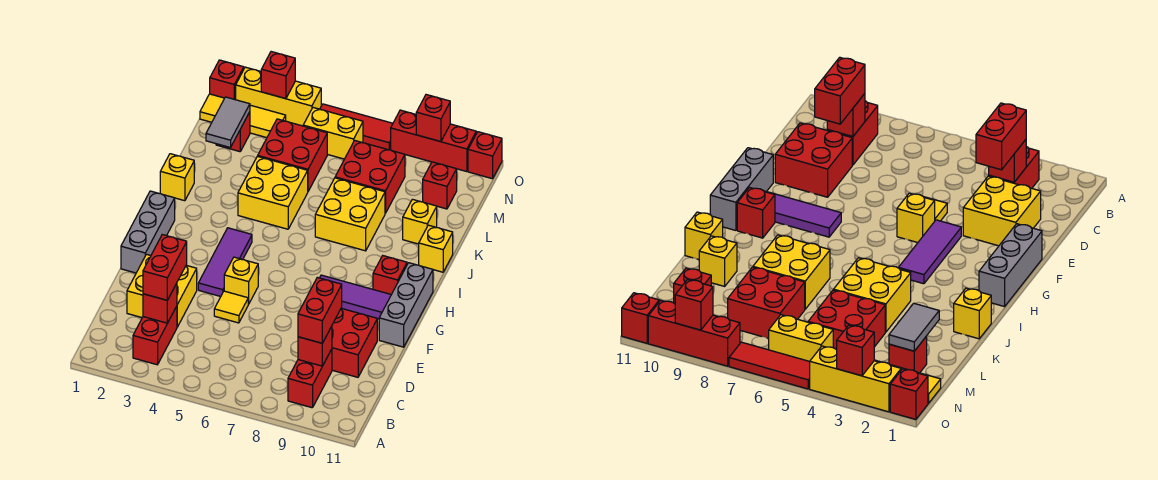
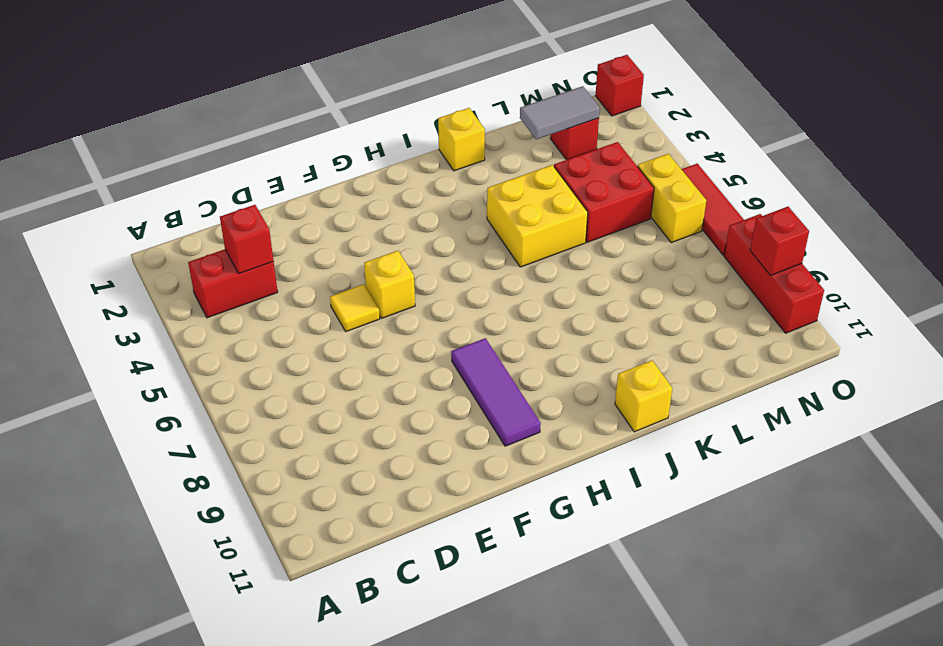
none -> red brick B9:C9 level 1
none -> yellow brick D2:E3 level 1
none -> red brick D9:E10 level 1
none -> grey brick F1:H1 level 1

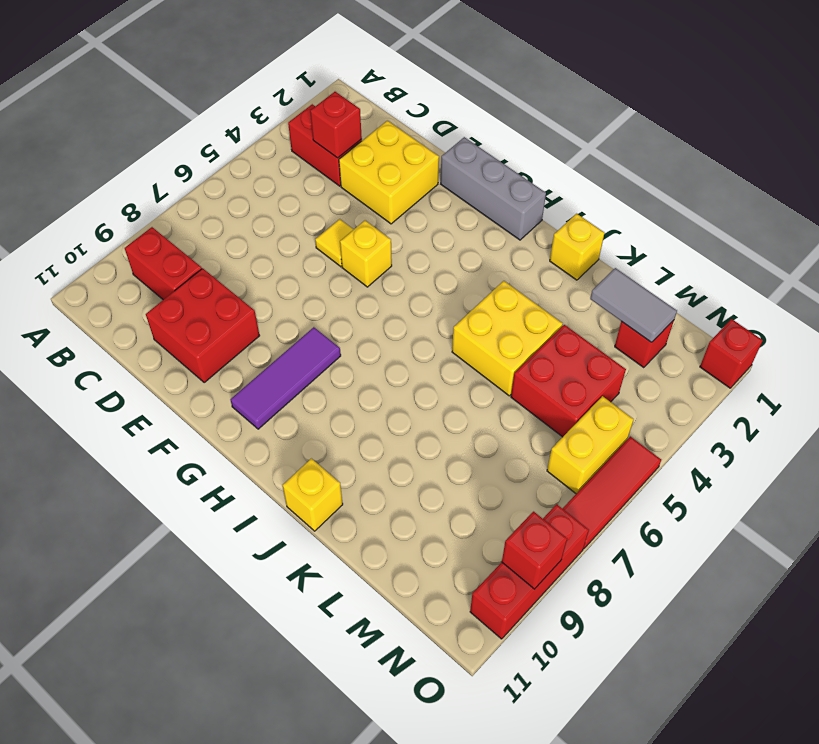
none -> purple tile F4:H4 level 1
none -> grey brick F11:H11 level 1
none -> red brick H10 level 1
none -> yellow brick J7:K8 level 1

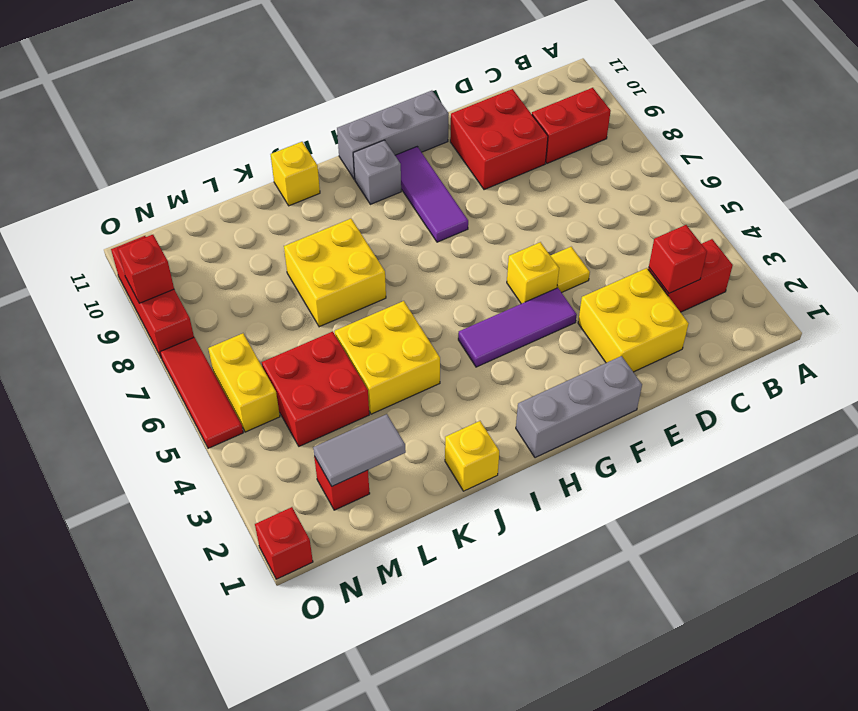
grey brick H10 level 1 -> red brick H10 level 1
none -> yellow brick K10 level 1
none -> red brick L7:M8 level 1
none -> red brick M10 level 1
none -> yellow tile N1:N3 level 1

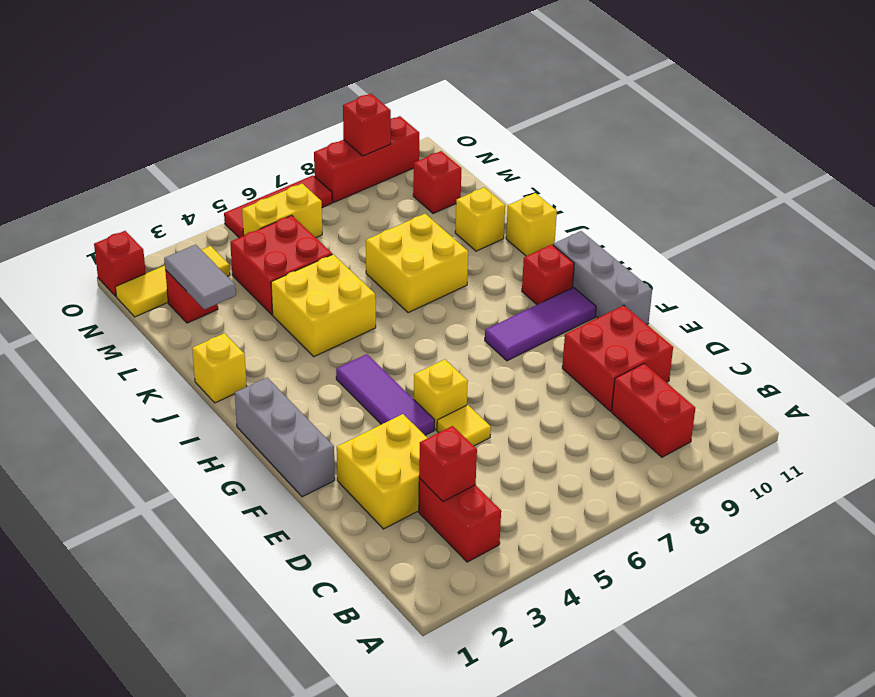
none -> red brick L7:M8 level 1
none -> yellow brick O2:O4 level 1
none -> red brick O11 level 1
none -> red brick C9 level 2

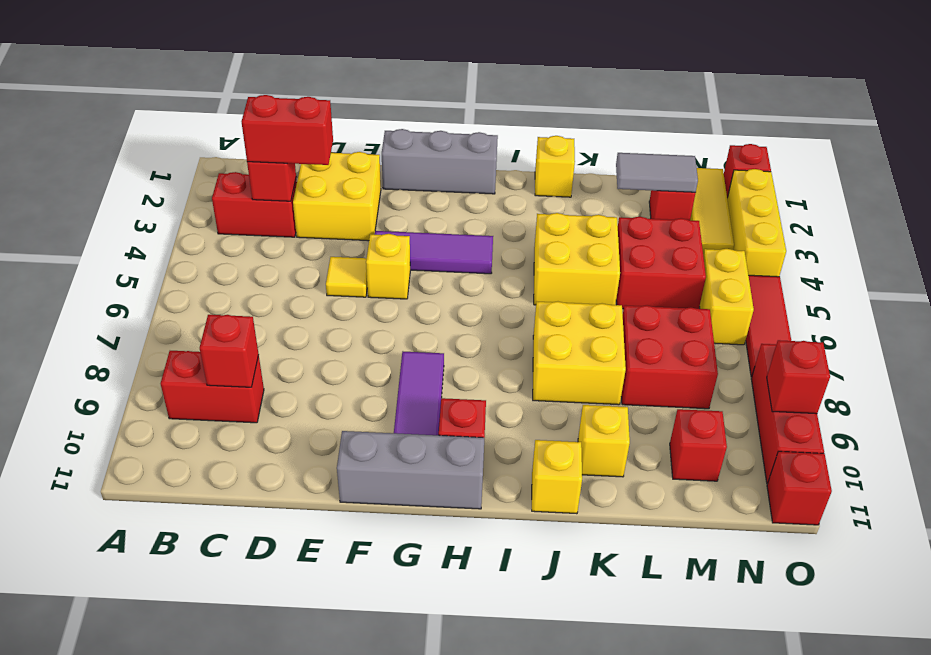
none -> red brick D9:E10 level 1
none -> red brick O3 level 2
none -> red brick C9:D9 level 3

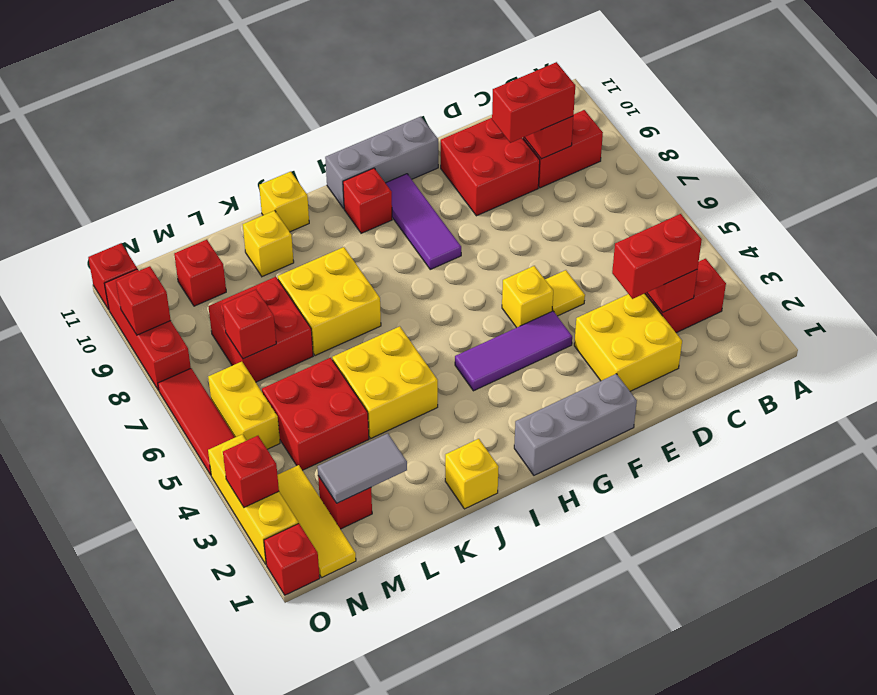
red brick M7 level 2 -> none

